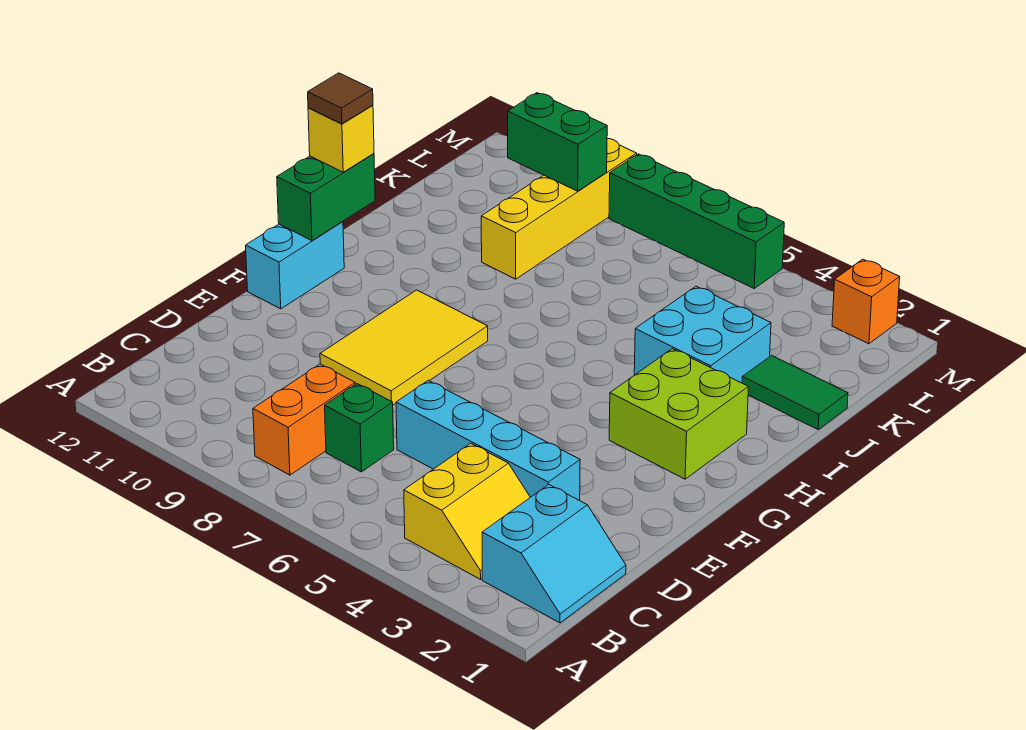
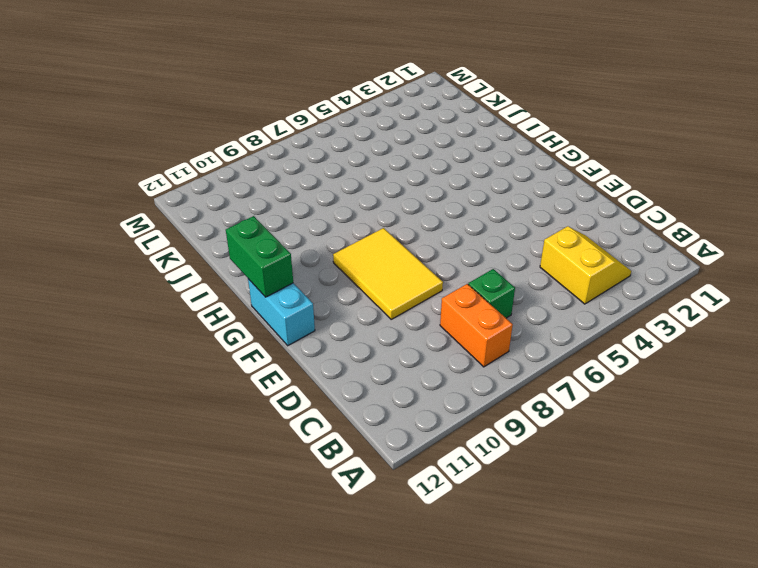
none -> cyan slope B1:C2 level 1 top 2
none -> cyan brick D3:D6 level 1
none -> lime brick G2:H3 level 1

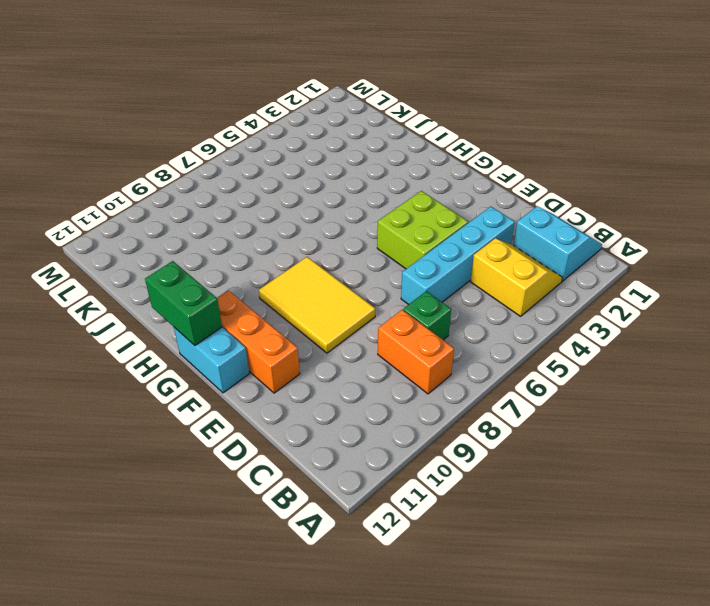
lime brick E4:F5 level 1 -> lime brick G2:H3 level 1
orange brick E11:G11 level 1 -> none
none -> cyan brick I3:J4 level 1
none -> green tile J1:J2 level 1
none -> yellow brick J9:M9 level 1

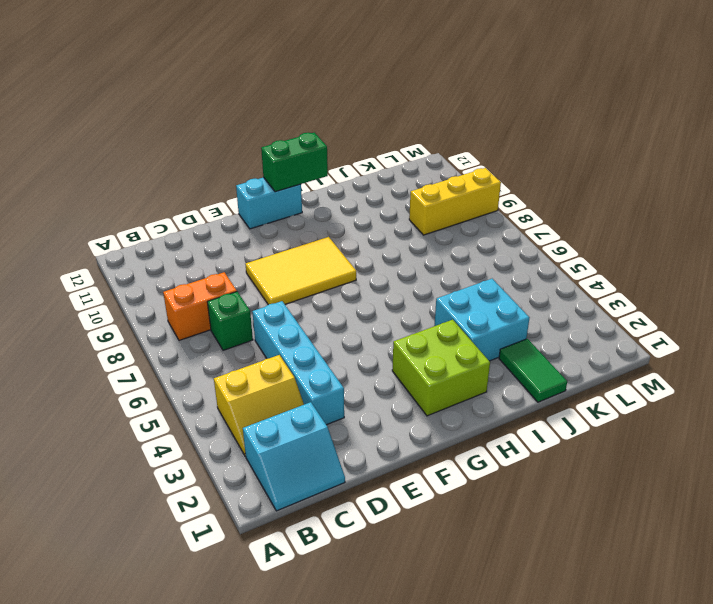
yellow brick K9:M9 level 1 -> yellow brick J9:M9 level 1
none -> orange brick M2 level 1
none -> green brick M5:M8 level 1
none -> green brick L9:L10 level 2

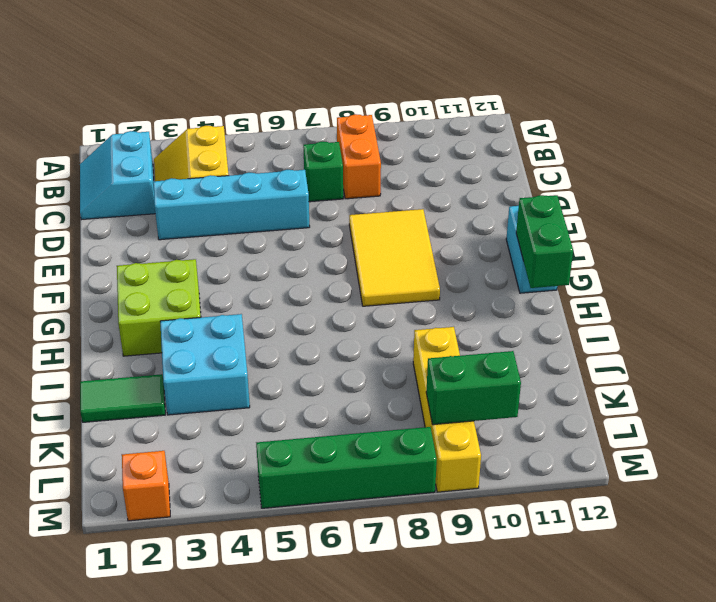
none -> yellow brick H12 level 3
none -> brown tile H12 level 4

